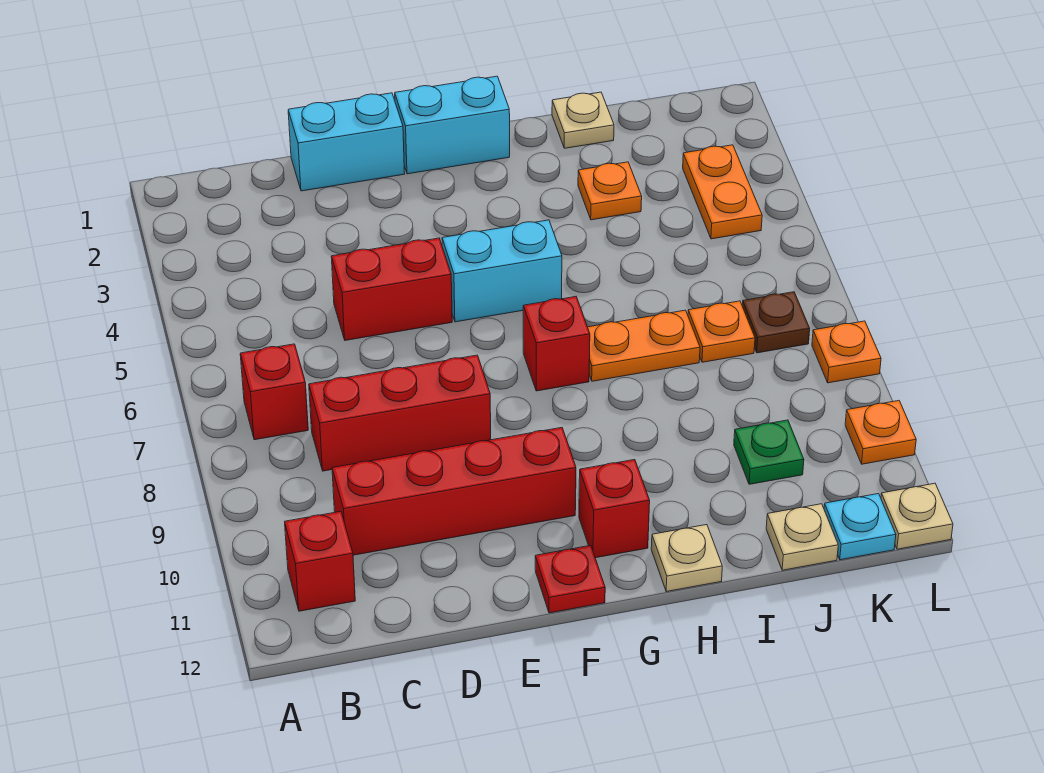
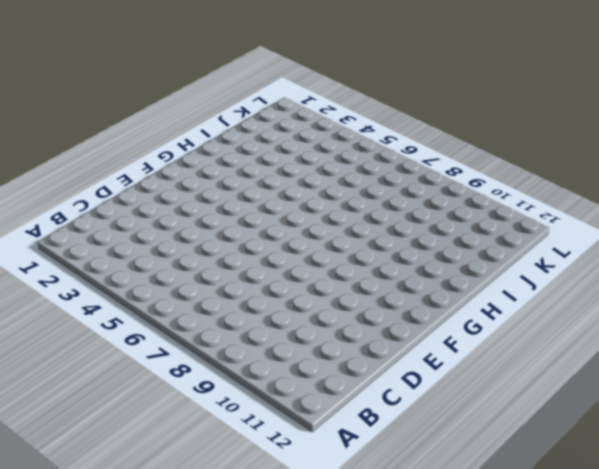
none -> red brick B7 level 1
none -> red brick B11 level 1
none -> red brick C8:E8 level 1

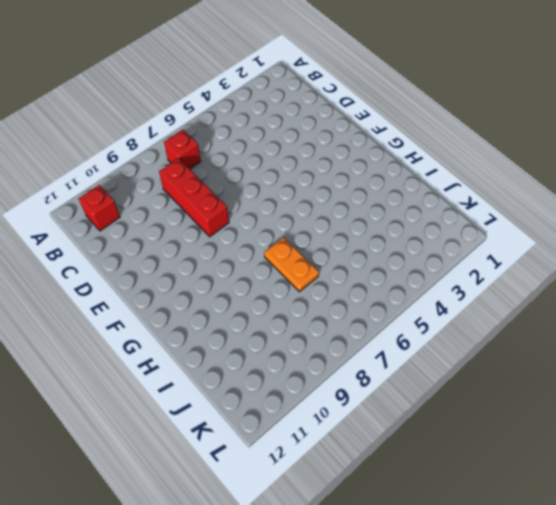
none -> red brick C10:F10 level 1
none -> cyan brick D1:E1 level 1
none -> red brick D5:E5 level 1

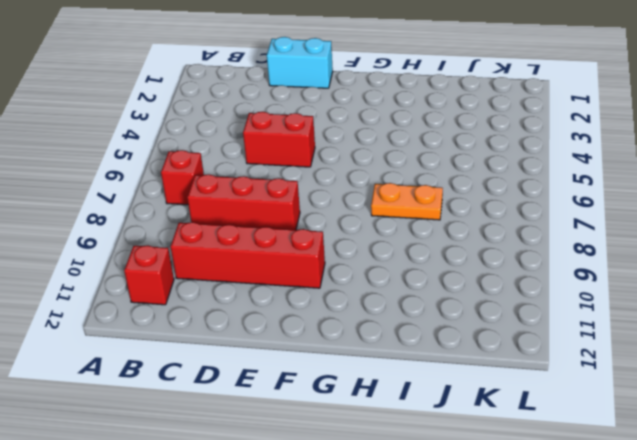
none -> cyan brick F1:G1 level 1
none -> cyan brick F5:G5 level 1
none -> red plate F12 level 1

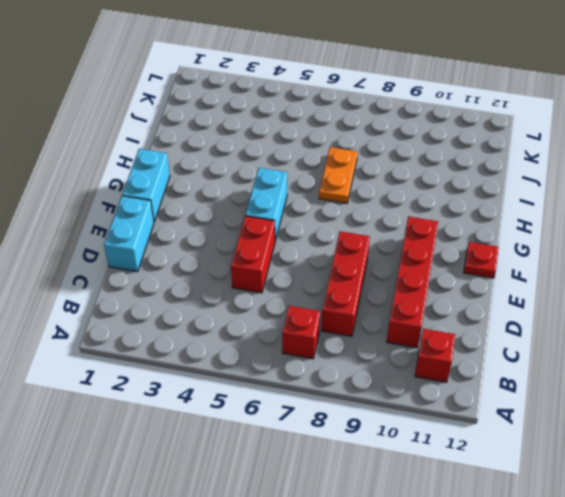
none -> red brick G7 level 1
none -> red brick G11 level 1
none -> tan plate H12 level 1

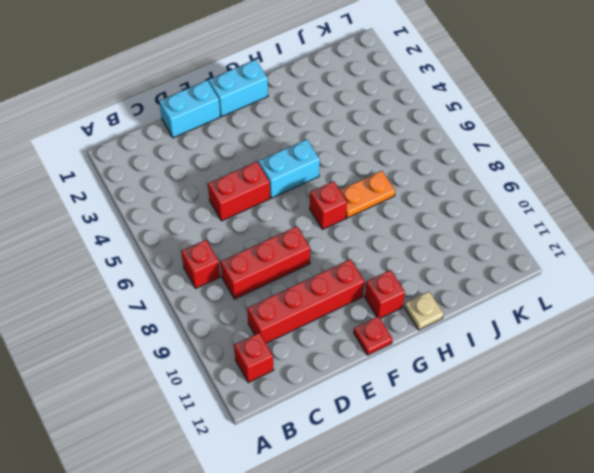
none -> tan plate I1 level 1
none -> orange plate I3 level 1
none -> orange plate J7 level 1

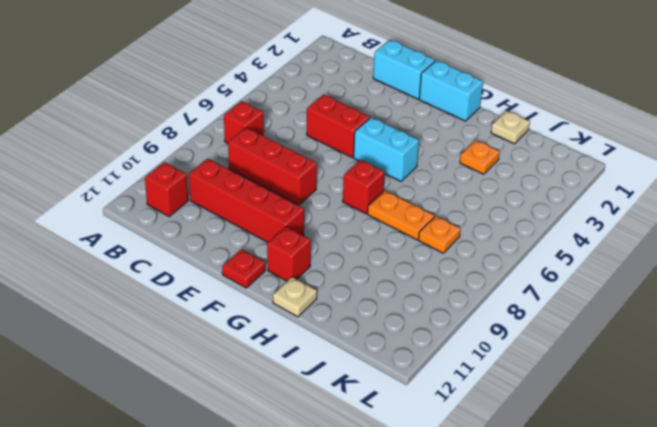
none -> green plate J10 level 1
none -> tan plate J12 level 1
none -> orange plate K3:K4 level 1

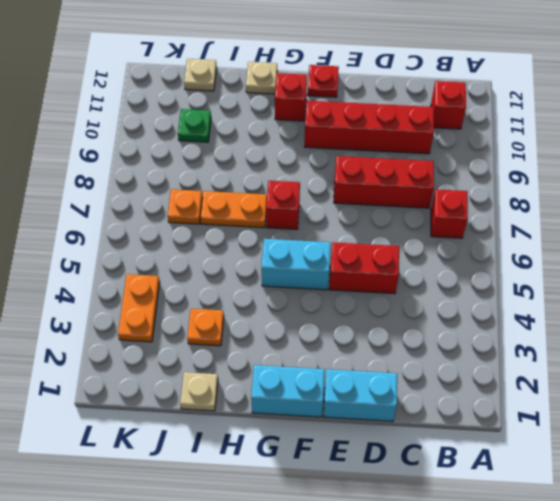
none -> brown plate K7 level 1
none -> cyan plate K12 level 1
none -> orange plate L8 level 1

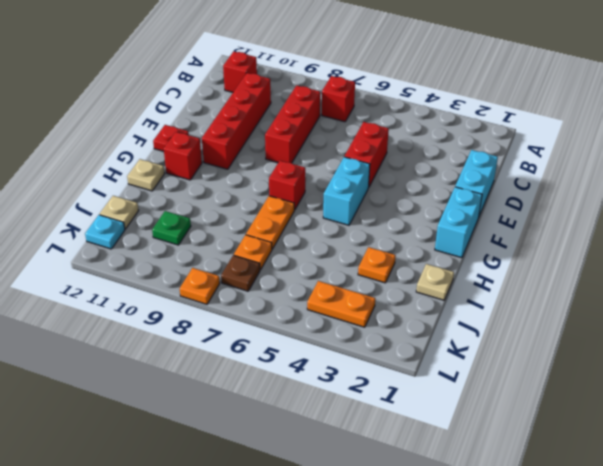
none -> orange plate L10 level 1
none -> tan plate L12 level 1

